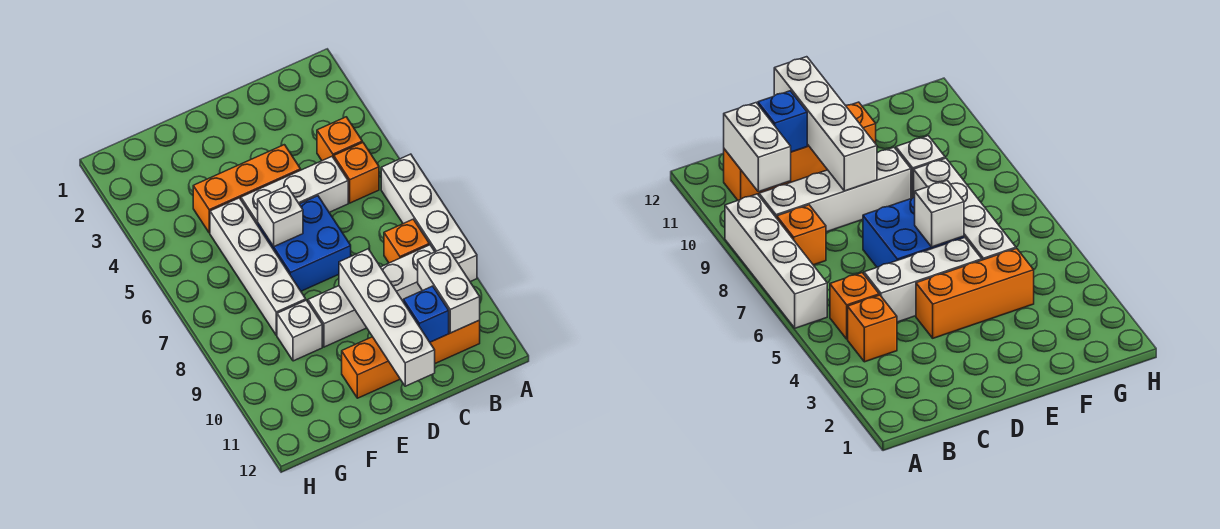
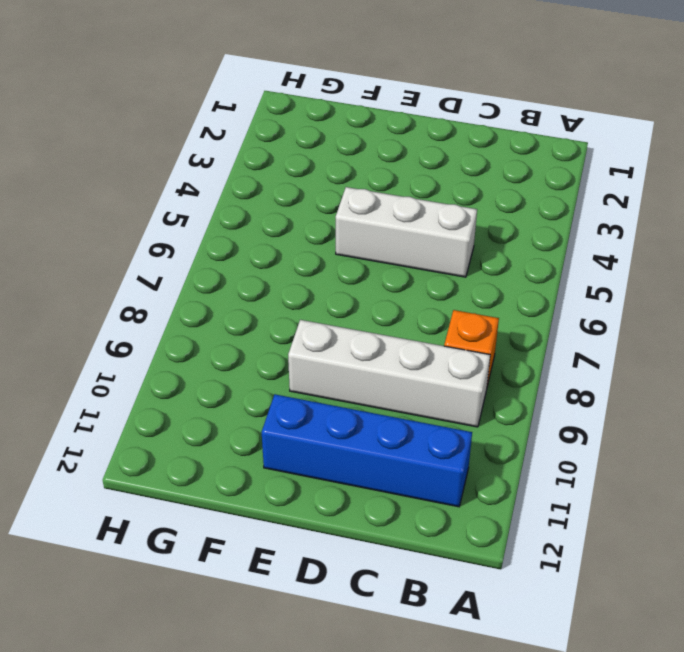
blue brick B11:E11 level 1 -> orange brick B11:E11 level 1
none -> white brick A6:A9 level 1
none -> orange brick B4 level 1
none -> orange brick B5 level 1

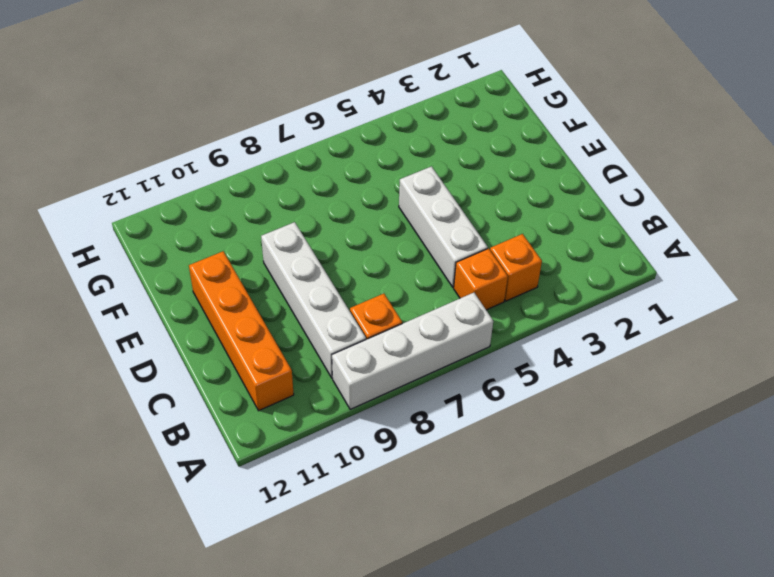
none -> orange brick D4:F4 level 1
none -> blue brick D6:E7 level 1
none -> white brick F5:F8 level 1

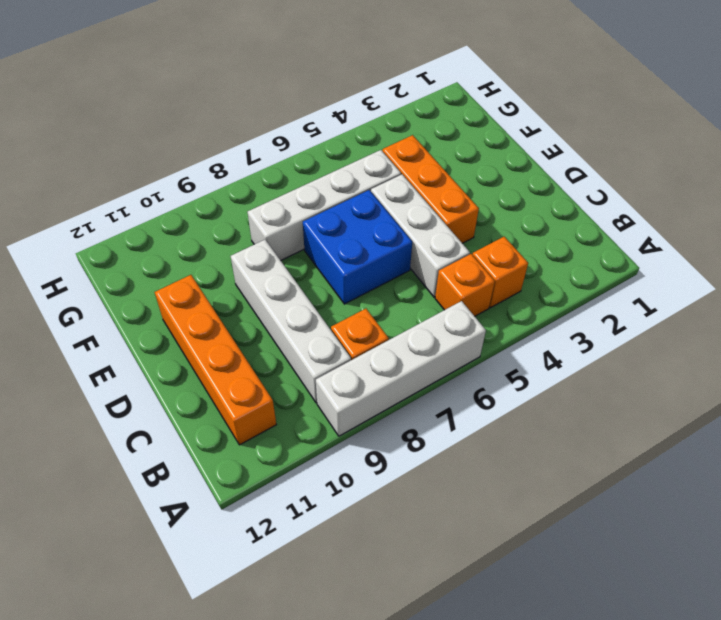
none -> white brick F9 level 1
none -> white brick B10:B11 level 2
none -> blue brick C11 level 2

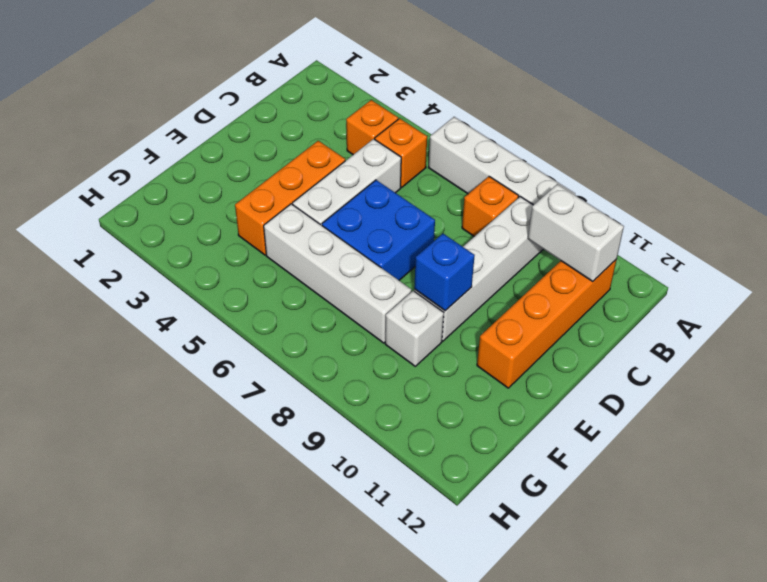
blue brick E9 level 2 -> blue brick C11 level 2
none -> white brick D9:D12 level 2
none -> white brick E6 level 2

